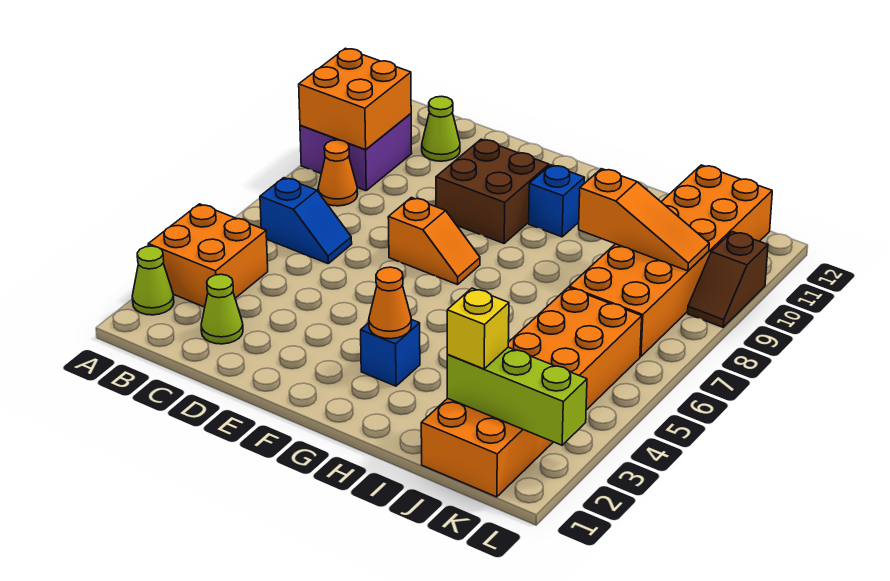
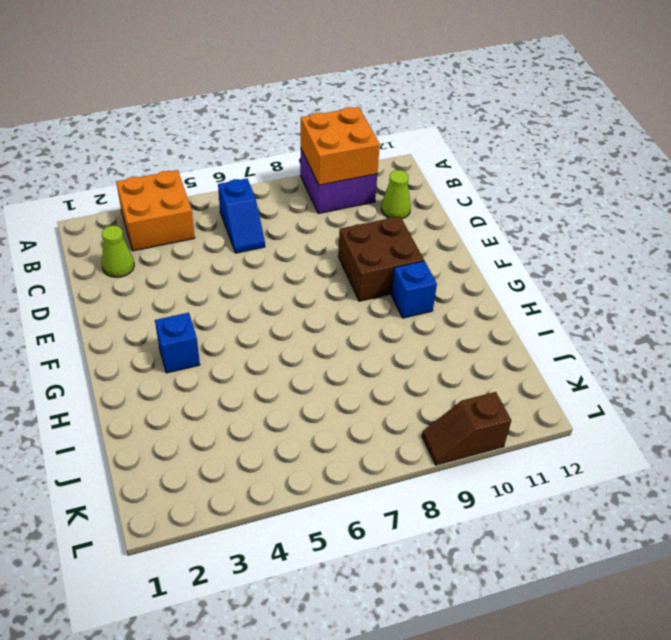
none -> lime cone A2 level 1
none -> orange cone B8 level 1
none -> orange slope E7:F7 level 1 top E

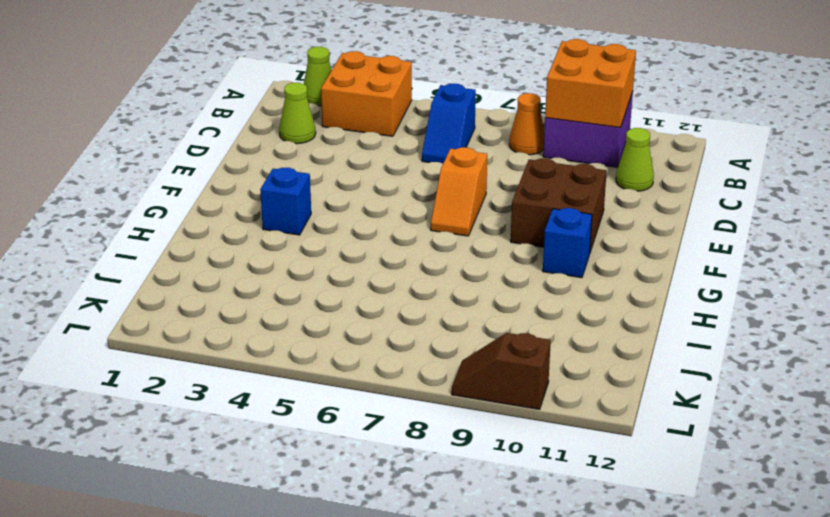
none -> orange brick J1:K6 level 1
none -> orange brick J7:K12 level 1
none -> orange cone G3 level 2

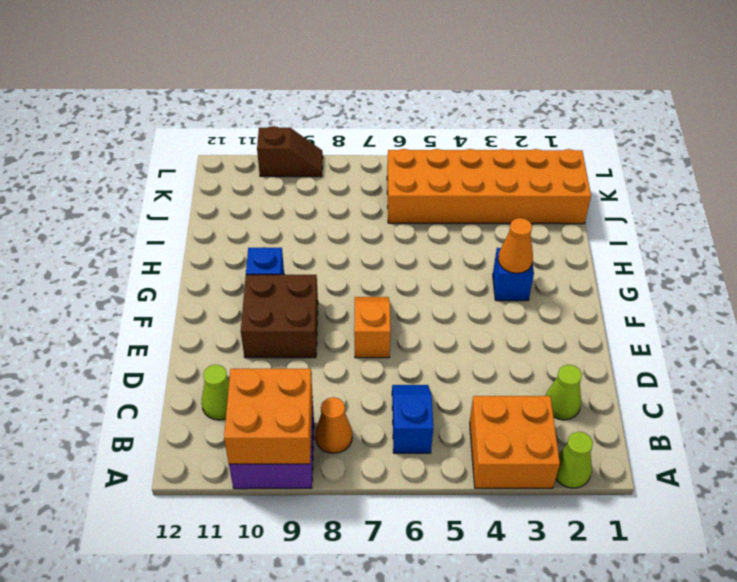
none -> orange brick J7:K12 level 1
none -> orange slope I9:K9 level 2 top I
none -> lime brick J2:L2 level 2

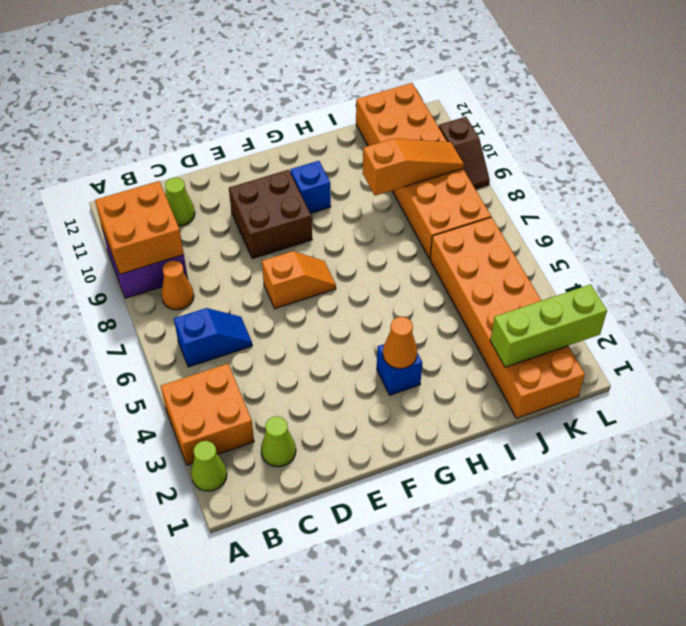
none -> yellow brick J2 level 3

